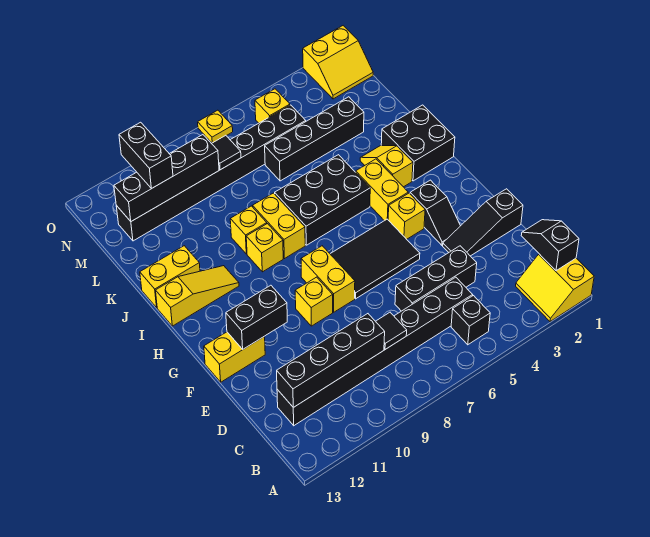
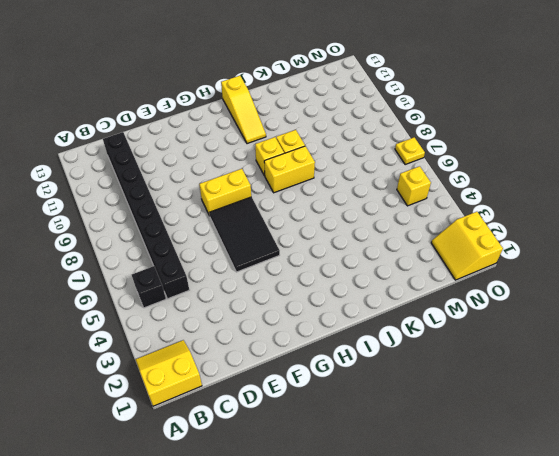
none -> black brick D4:D6 level 1
none -> black slope E1:E3 level 1 top 1
none -> black slope F3:G3 level 1 top G
none -> yellow brick F9 level 1

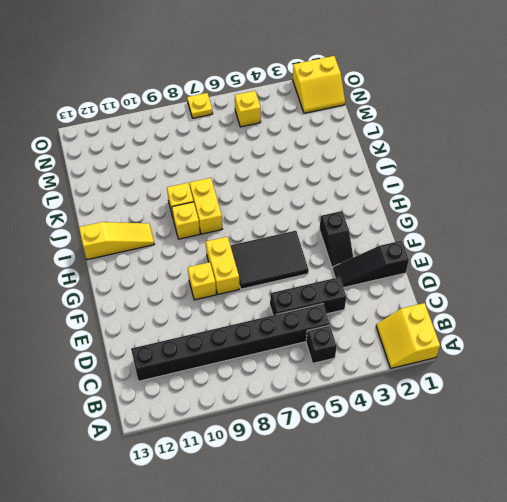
none -> yellow brick F12:F13 level 1
none -> yellow brick G4 level 1
none -> yellow brick H4:I4 level 1
none -> black brick I1:J2 level 1

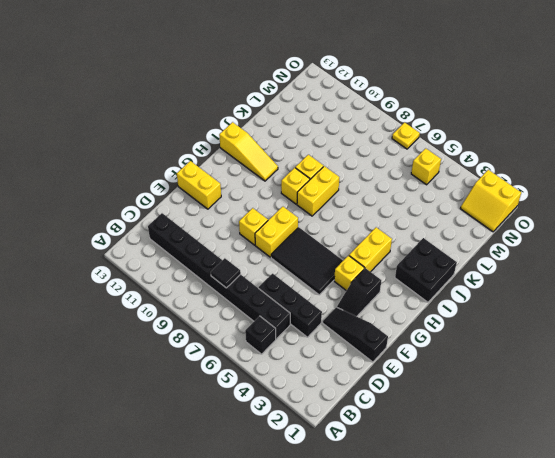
none -> yellow slope A1:B2 level 1 top 1
none -> yellow slope I3:J3 level 1 top I
none -> black brick I5:J7 level 1
none -> yellow brick J12:J13 level 1

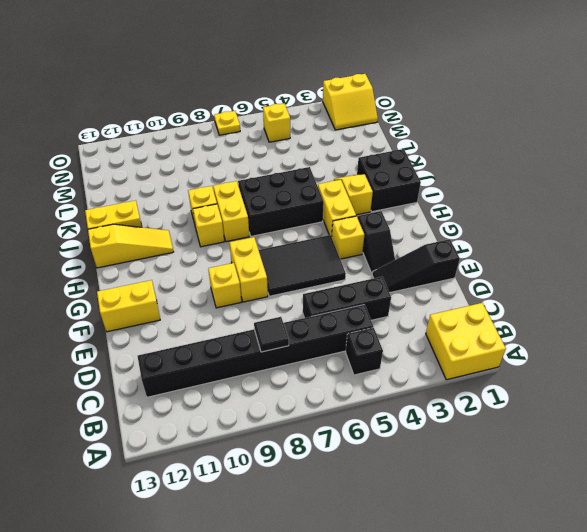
yellow brick A1:B2 level 1 -> yellow slope A1:B2 level 1 top 1
none -> black brick L3:L6 level 1
none -> black brick M5:M12 level 1
none -> black slope B1:C1 level 2 top B
none -> black brick C9:C12 level 2

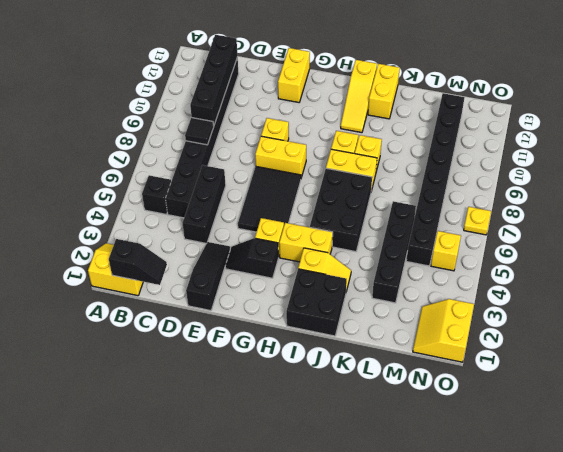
none -> black brick F11:F12 level 2
none -> black tile M8 level 2
none -> black brick M9:M12 level 2
none -> black brick M11:N11 level 3

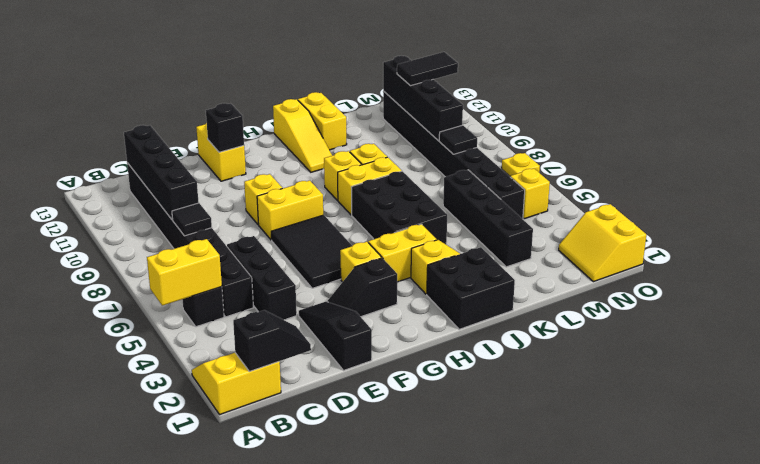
yellow brick A5:B5 level 2 -> none
black brick F12 level 2 -> black brick F11:F12 level 2
black tile M11:N11 level 3 -> black brick M11:N11 level 3

